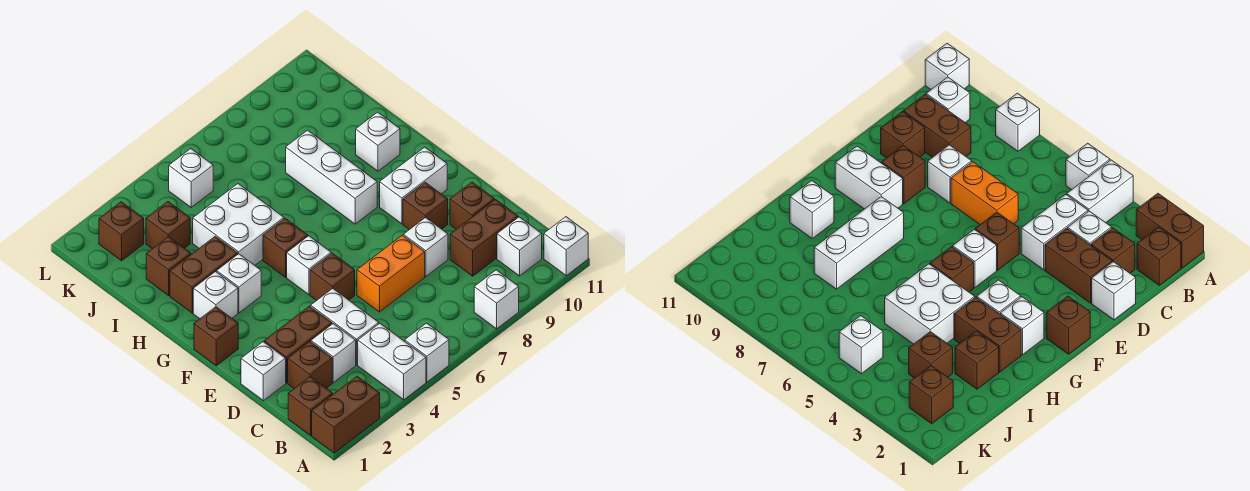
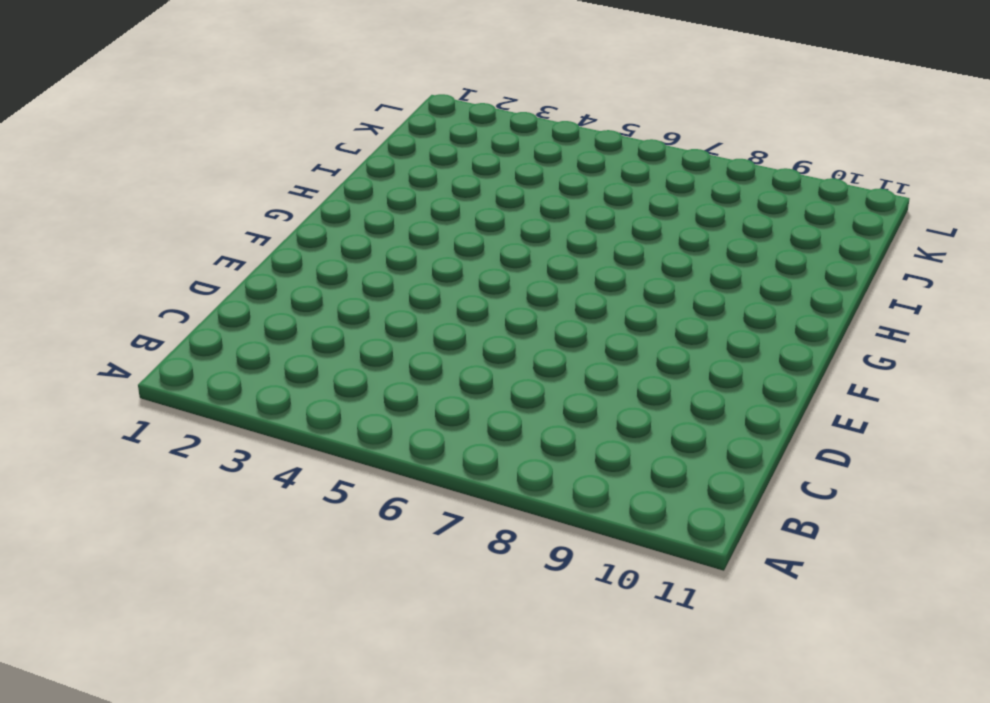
none -> brown brick A1:A2 level 1
none -> white brick A4:B4 level 1
none -> white brick A5 level 1
none -> white brick A8 level 1

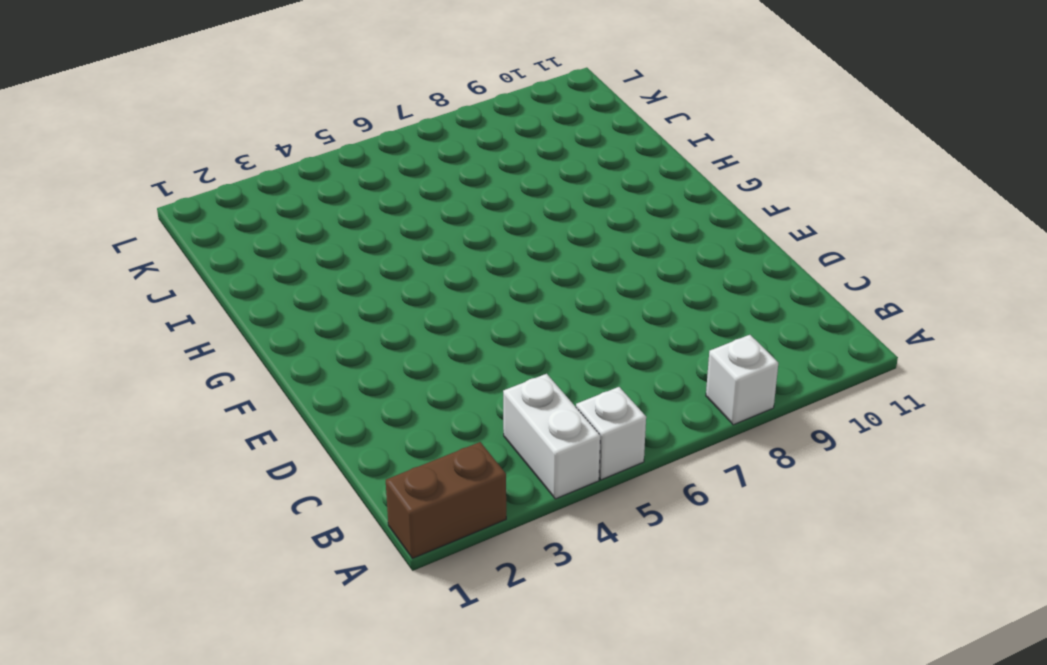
none -> white brick A11 level 1
none -> brown brick B1 level 1
none -> white brick B10 level 1
none -> brown brick C2 level 1

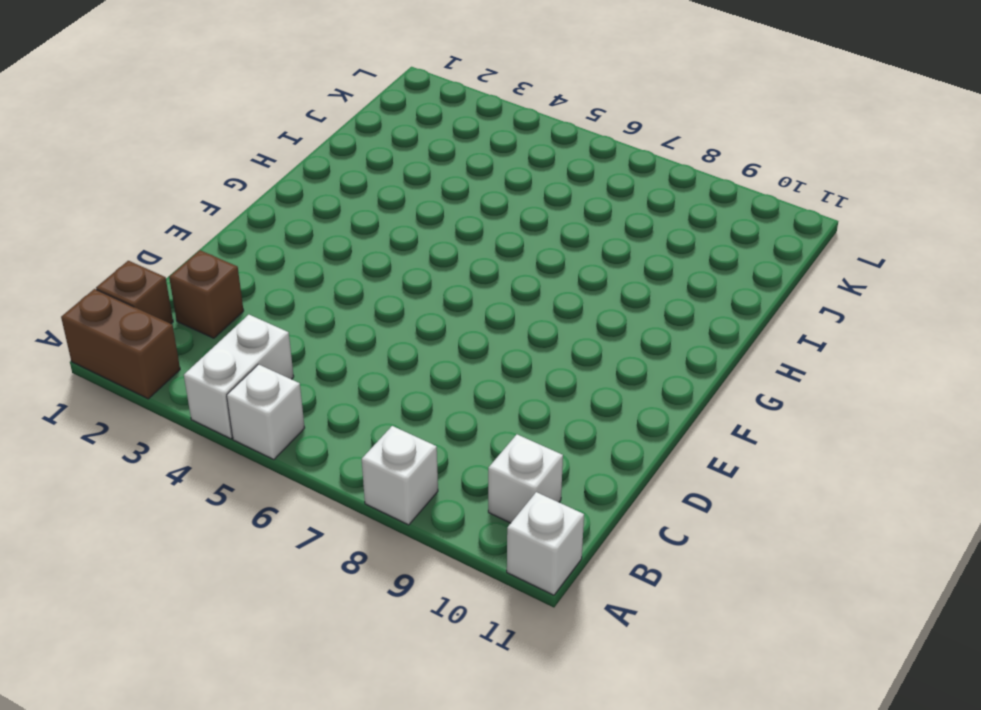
none -> white brick C3 level 1
none -> white brick C4:D4 level 1
none -> brown brick C9:C10 level 1
none -> white brick D1 level 1

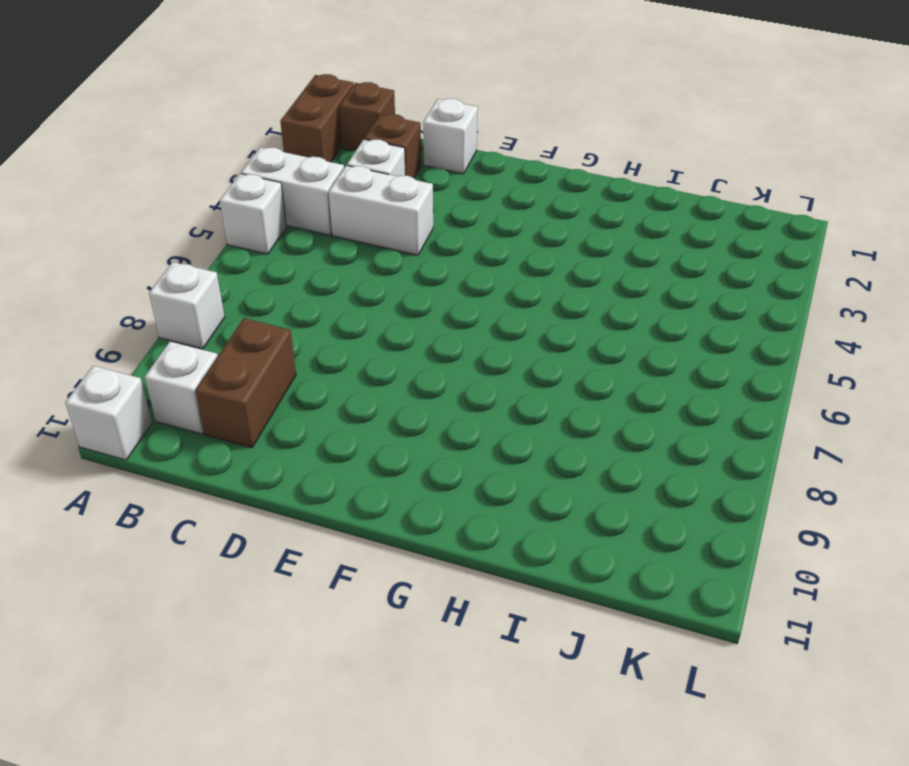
none -> brown brick D2:D3 level 1
none -> orange brick D6:D7 level 1
none -> white brick D8 level 1
none -> brown brick D10 level 1

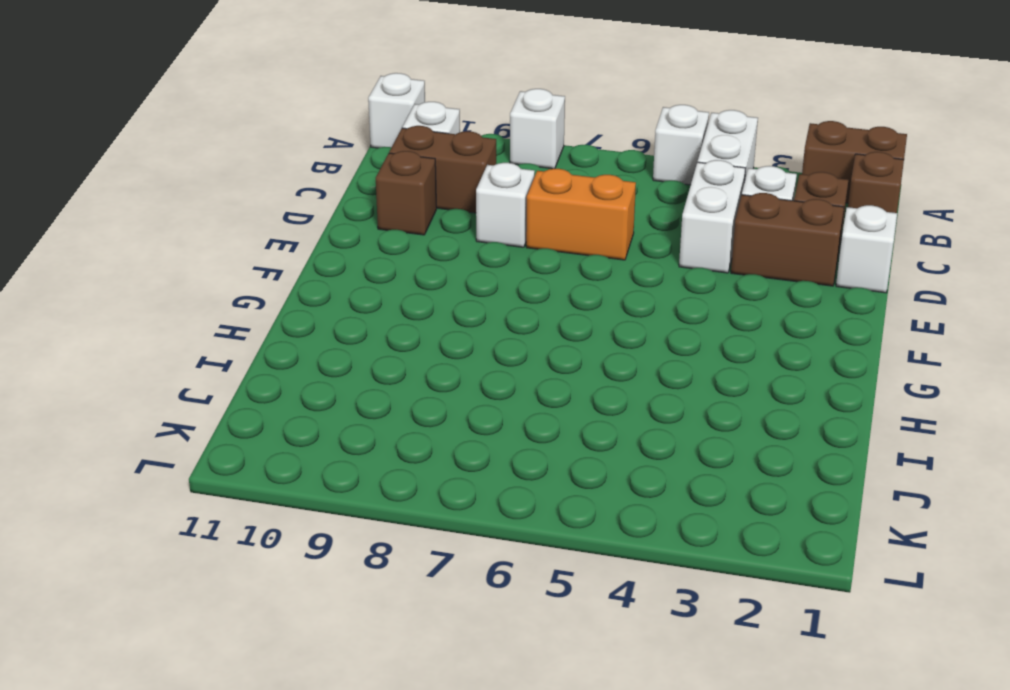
none -> brown brick E5 level 1
none -> brown brick E9 level 1
none -> brown brick F1 level 1
none -> white brick F5 level 1

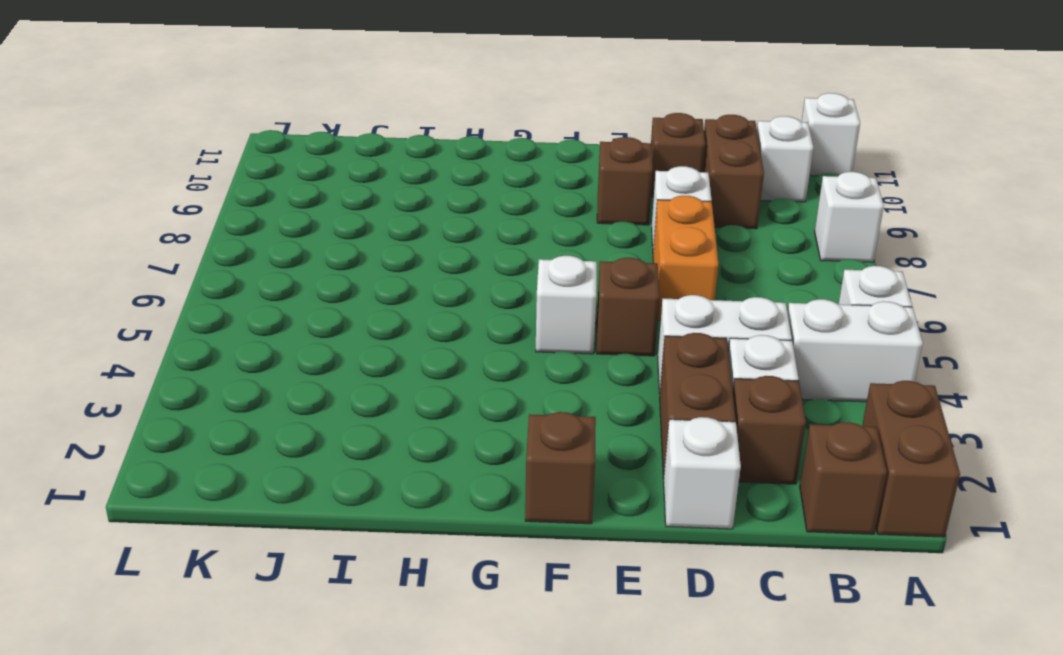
none -> white brick F9:F10 level 1
none -> white brick G2 level 1
none -> white brick G3 level 1
none -> brown brick G5 level 1

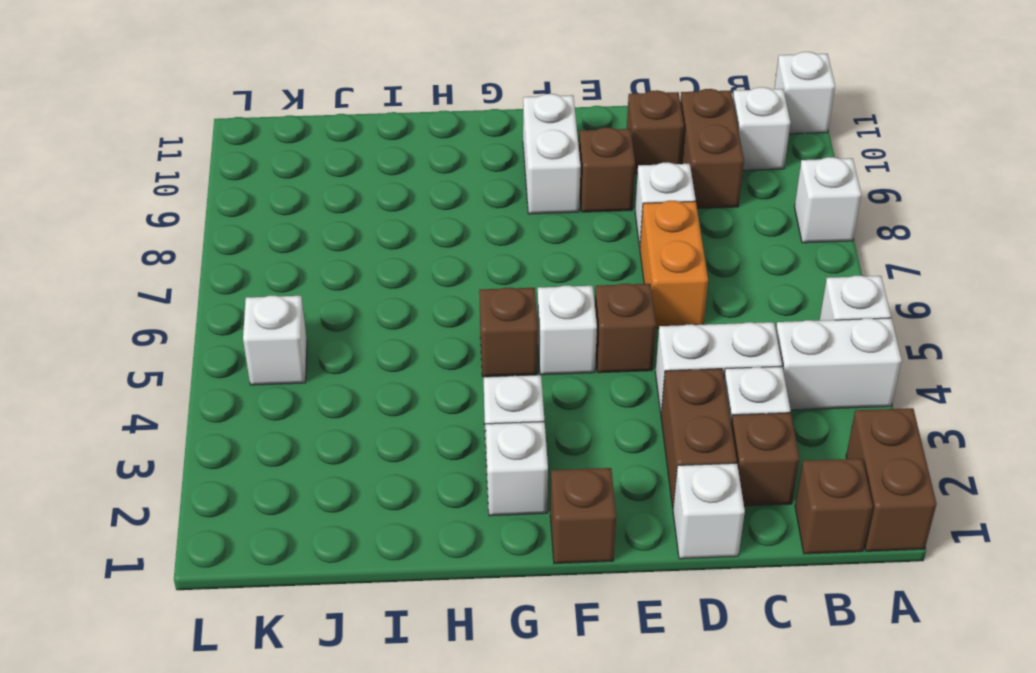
none -> white brick G8:I8 level 1
none -> brown brick H2:H3 level 1
none -> white brick H4:I5 level 1
none -> white brick H10 level 1

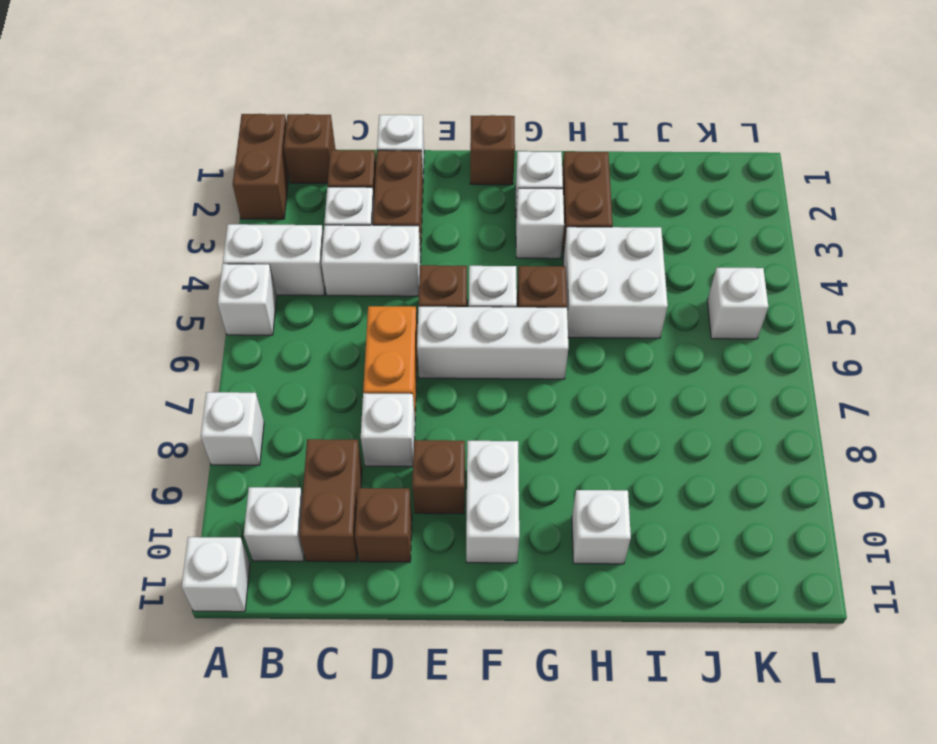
white brick E6:G6 level 1 -> white brick G8:I8 level 1
none -> brown brick I2 level 1
none -> brown brick J3 level 1
none -> brown brick K2 level 1

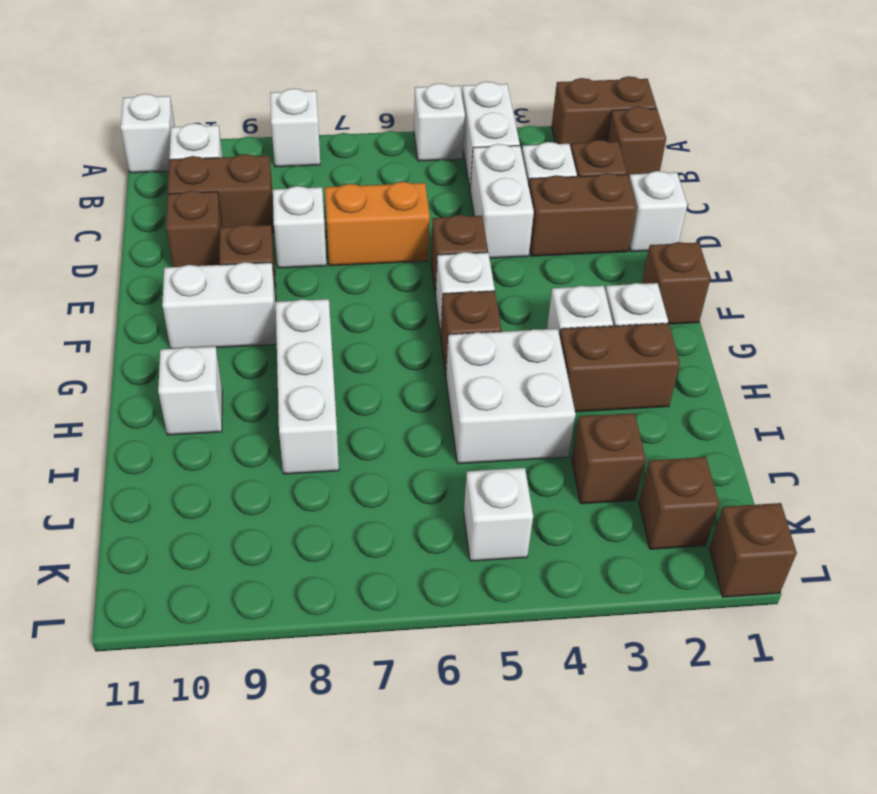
brown brick L1 level 1 -> brown brick I2 level 1

